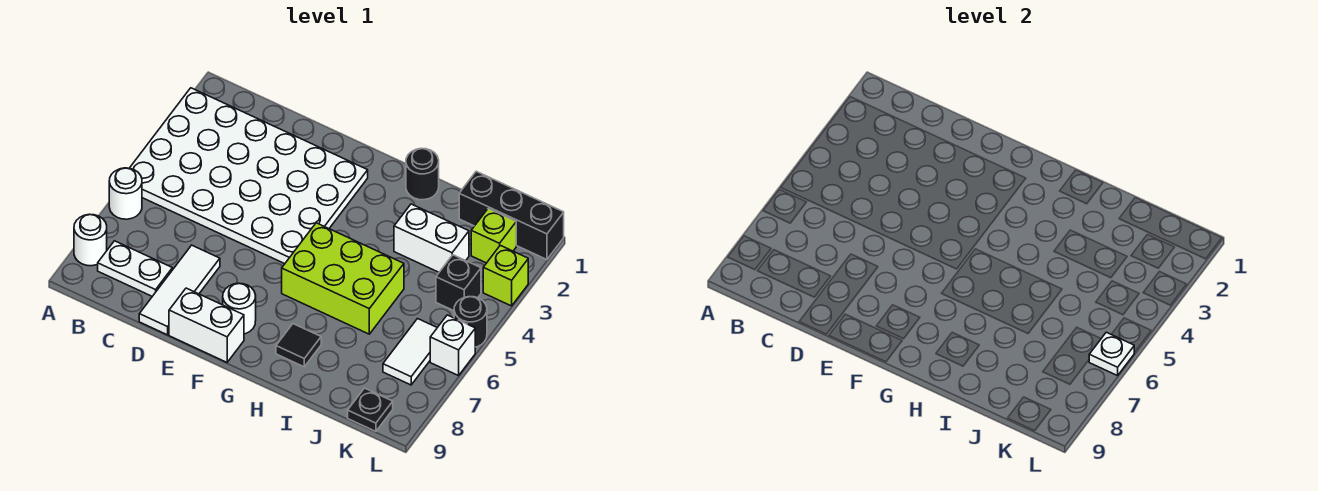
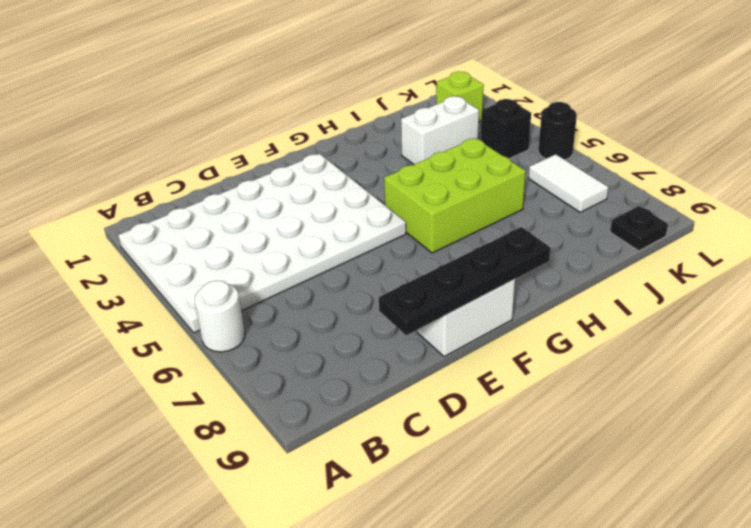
black plate D9:G9 level 2 -> none
none -> white round brick A8 level 1
none -> white plate B8:C8 level 1
none -> white tile D7:D9 level 1

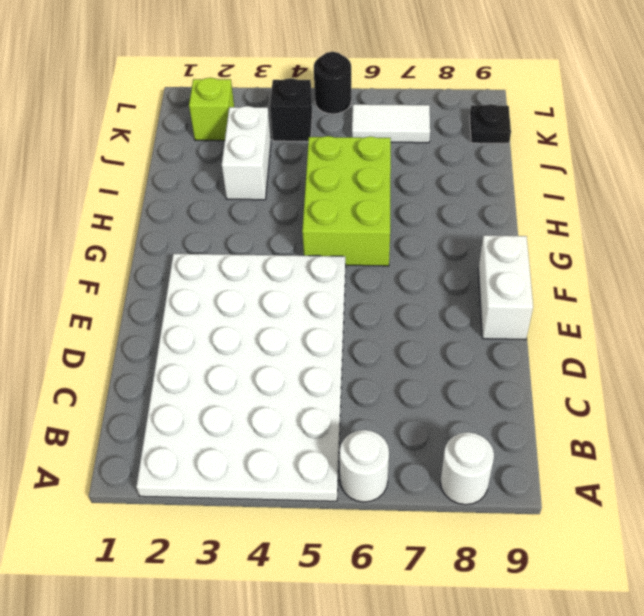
none -> white plate B8:C8 level 1
none -> white tile D7:D9 level 1
none -> white round brick F8 level 1

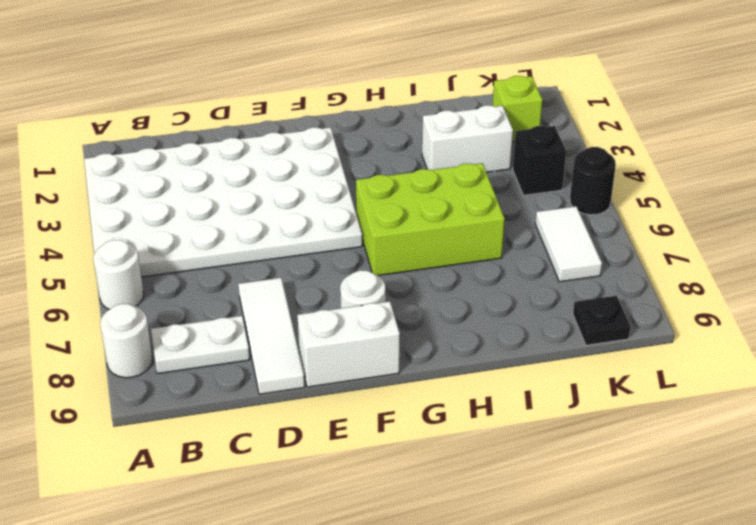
none -> black round brick H1 level 1
none -> black tile H8 level 1
none -> black brick J1:L1 level 1

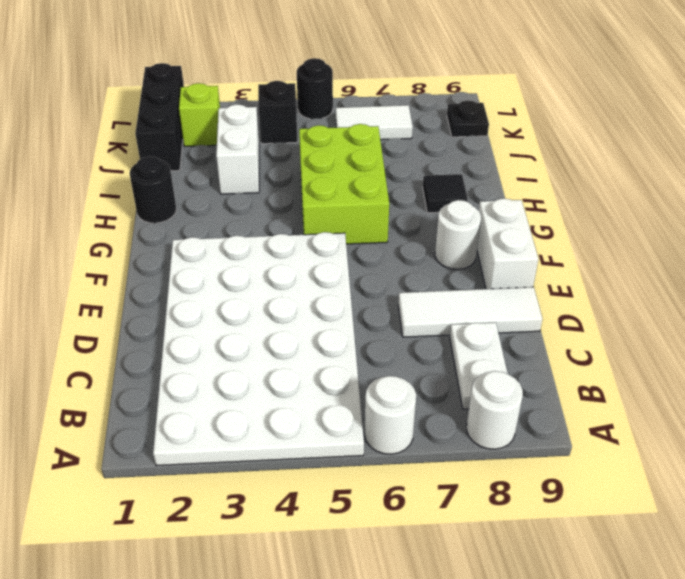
none -> lime brick L3 level 1
none -> white brick L6 level 1
none -> white plate L6 level 2

